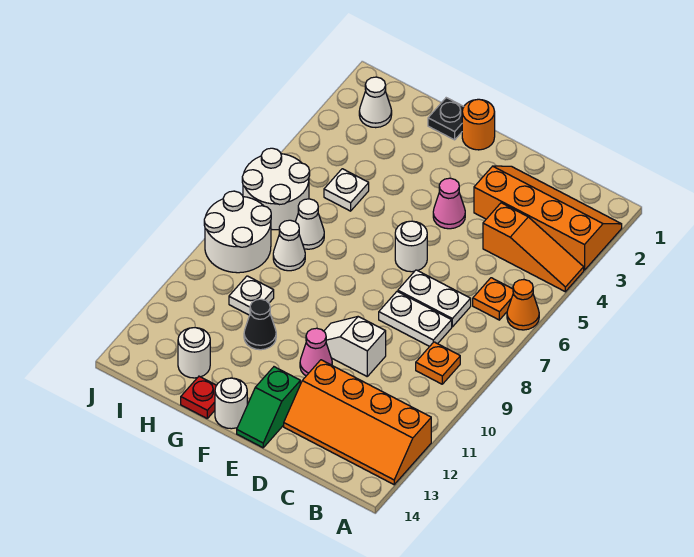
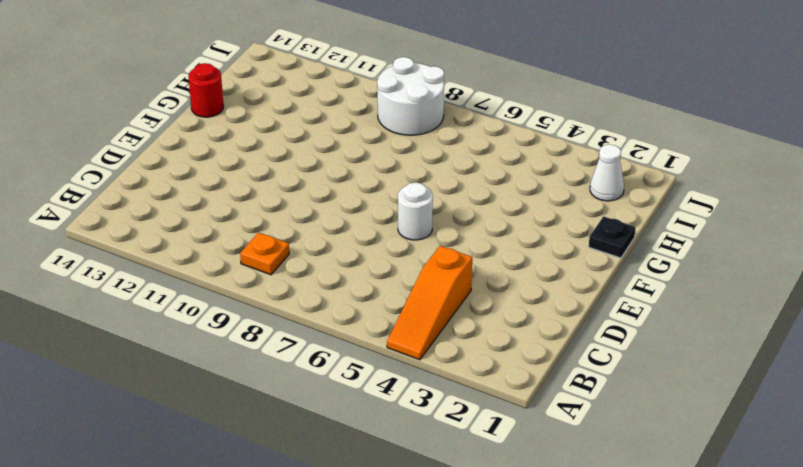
red round brick G14 level 1 -> red plate G14 level 1
none -> orange slope A2:D3 level 1 top 3
none -> orange cone A6 level 1
none -> orange slope A12:D13 level 1 top 12

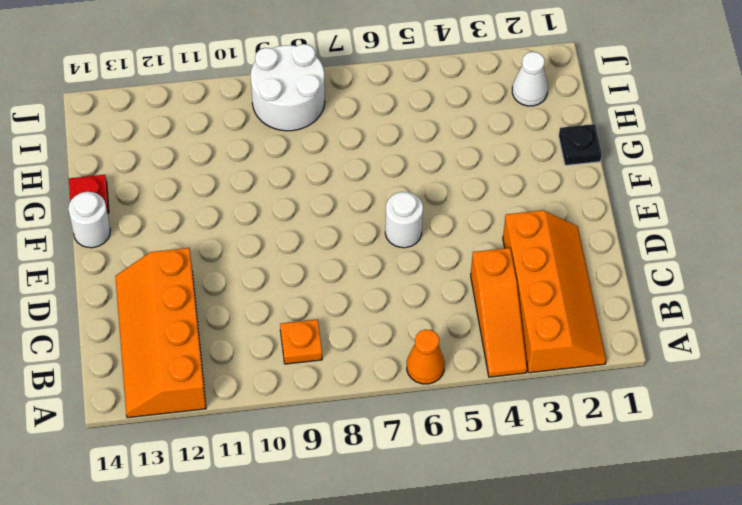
none -> orange plate B6 level 1
none -> white plate C7:D7 level 1
none -> white plate C8:D8 level 1

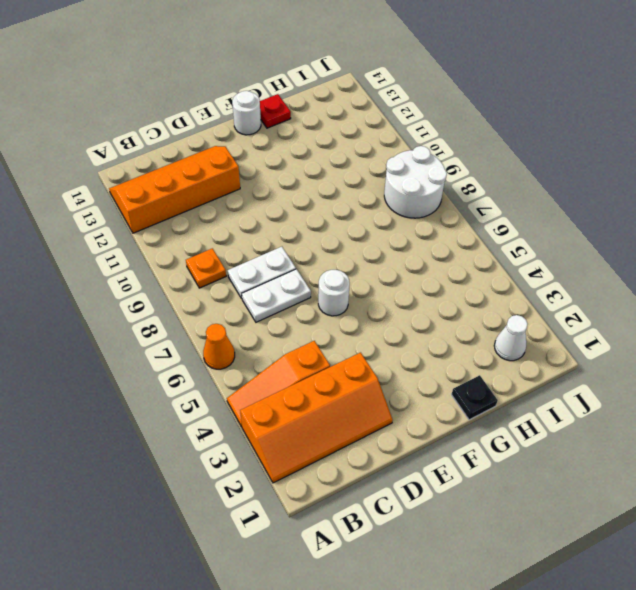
none -> orange plate B6 level 1
none -> white slope D10:E10 level 1 top D
none -> pink cone E4 level 1

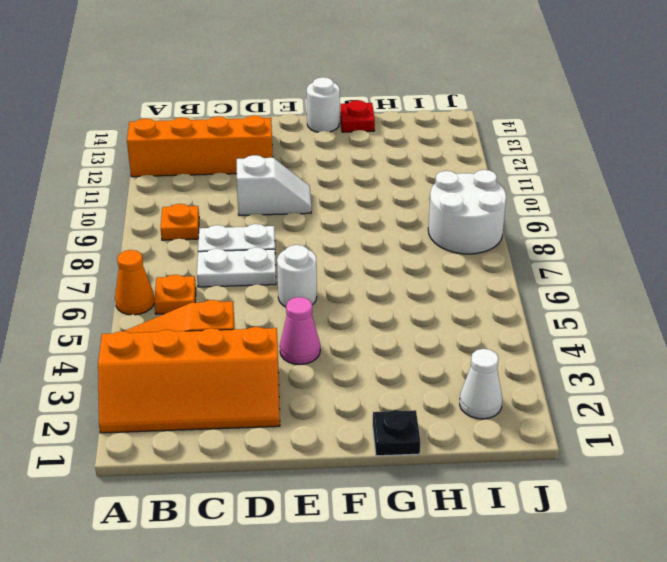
none -> pink cone E11 level 1
none -> green slope E13:E14 level 1 top 13
none -> orange round brick F1 level 1

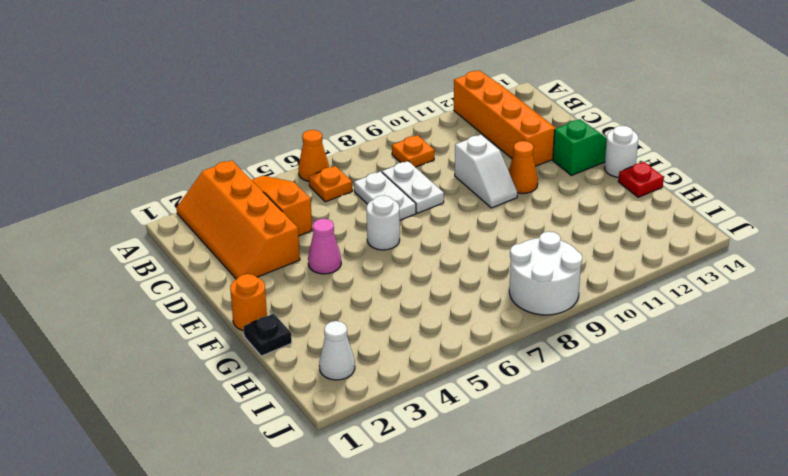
orange cone E11 level 1 -> pink cone E11 level 1
none -> black cone G11 level 1
none -> white plate H5 level 1
none -> white cone H7 level 1

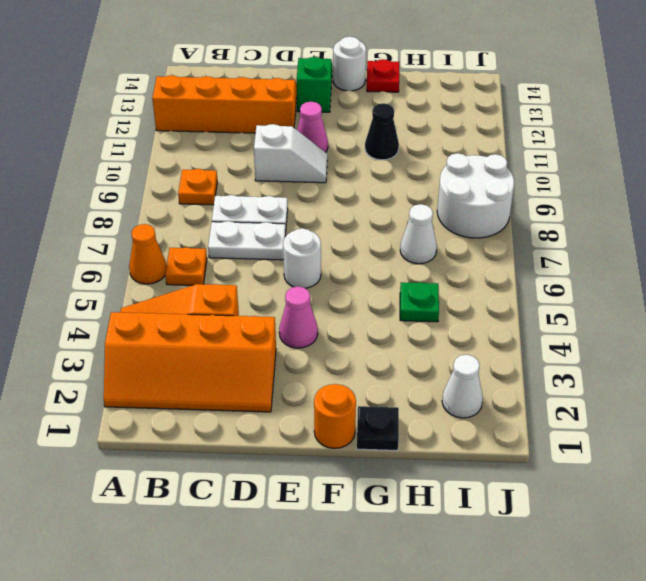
green plate H5 level 1 -> white plate H5 level 1
none -> white cone H8 level 1
none -> white plate H10 level 1
none -> white round brick H13 level 1

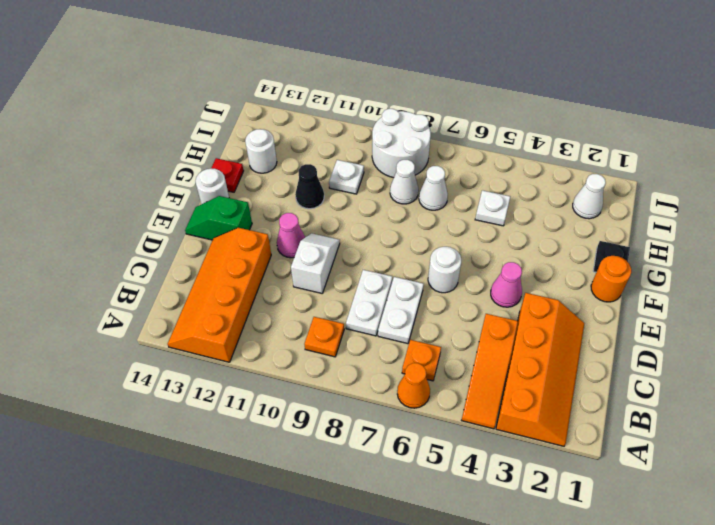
none -> white round brick I6:J7 level 1

